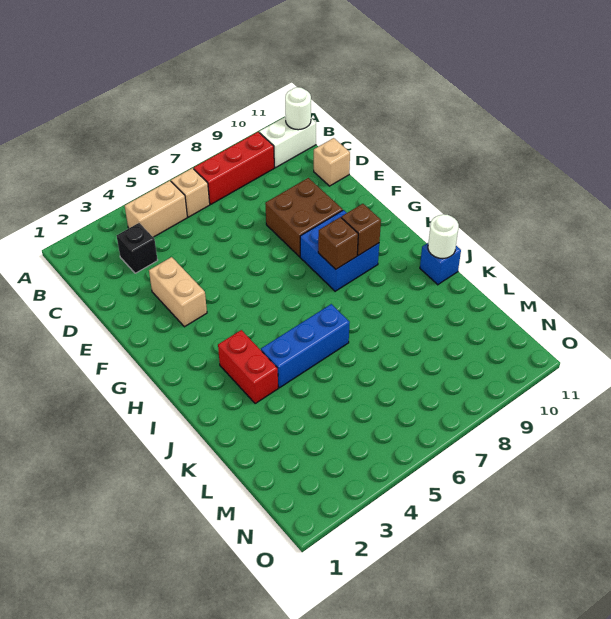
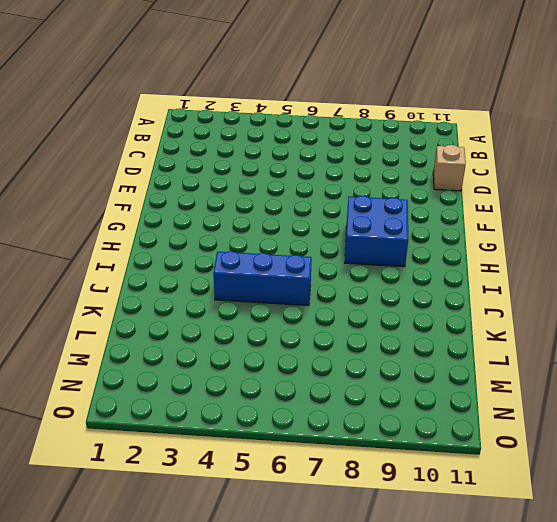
none -> tan brick B4:B5 level 1
none -> tan brick B6 level 1
none -> red brick B7:B9 level 1

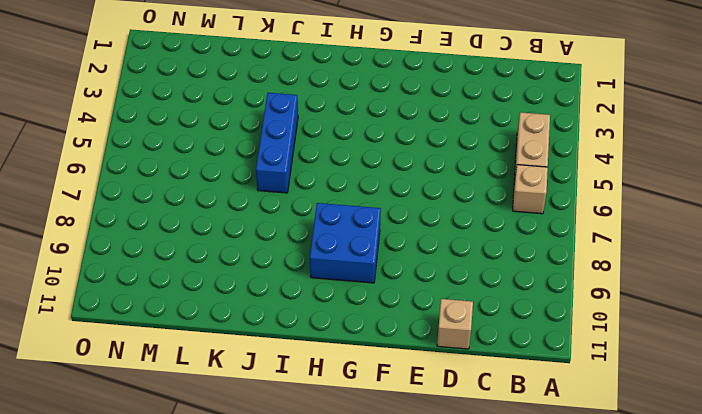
none -> red brick B7:B9 level 1
none -> white brick B10:B11 level 1
none -> black brick C3 level 1

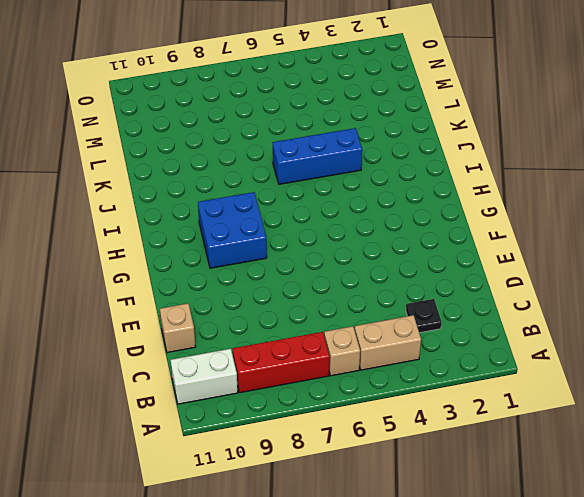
black plate C3 level 1 -> black brick C3 level 1
none -> tan brick E3:F3 level 1
none -> brown brick E8:F9 level 1
none -> red brick I3:J3 level 1

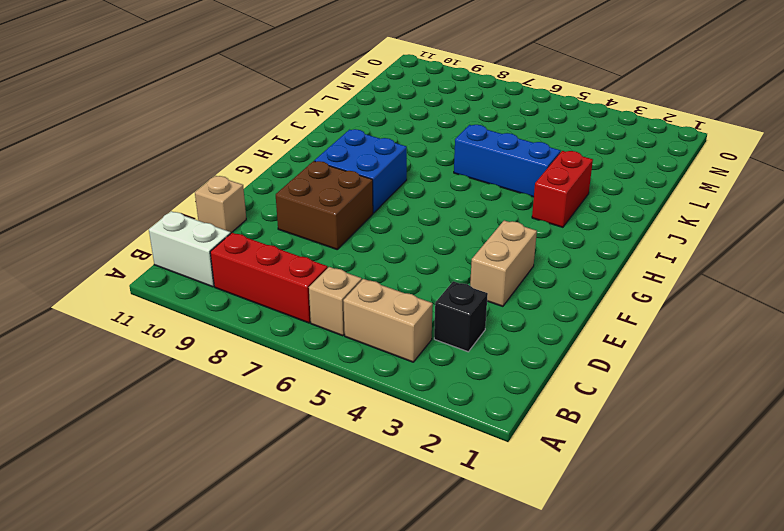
none -> blue brick J11 level 1
none -> white round brick B11 level 2
none -> brown brick H8 level 2

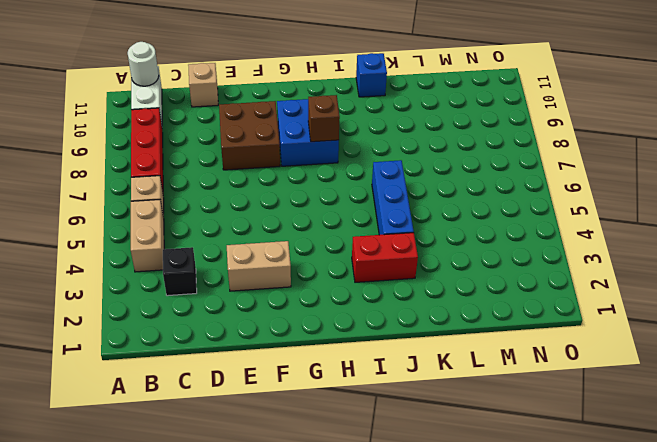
none -> brown brick H9 level 2
none -> white round brick J11 level 2

